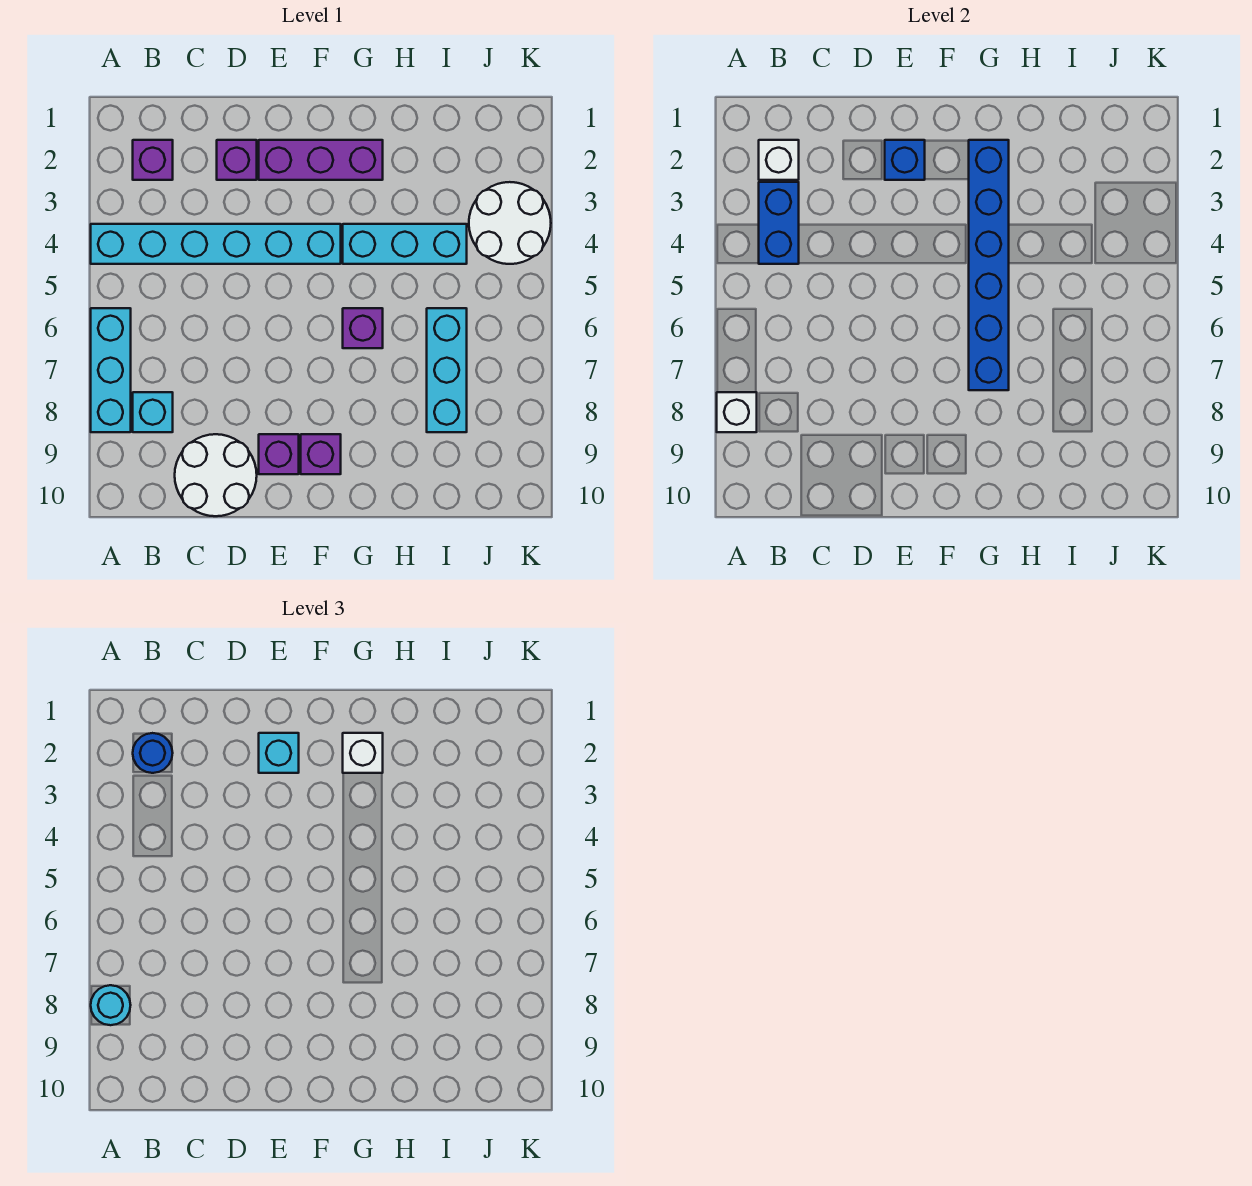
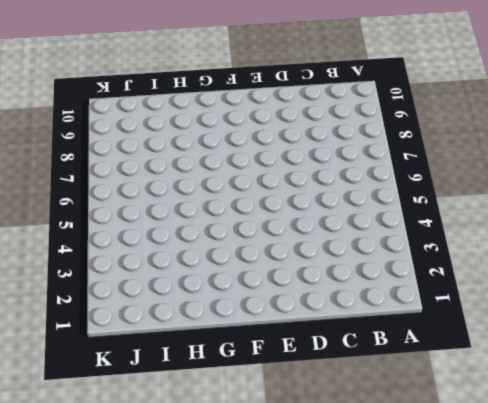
none -> cyan brick A4:F4 level 1
none -> cyan brick A6:A8 level 1
none -> purple brick B2 level 1

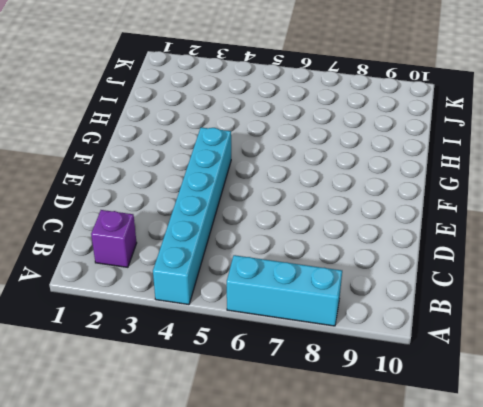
none -> cyan brick B8 level 1
none -> white round brick C9:D10 level 1
none -> purple brick D2 level 1

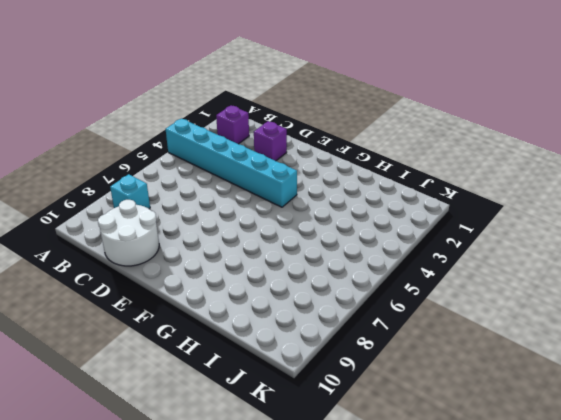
none -> cyan brick A6:A8 level 1
none -> purple brick E2:G2 level 1
none -> purple brick E9 level 1

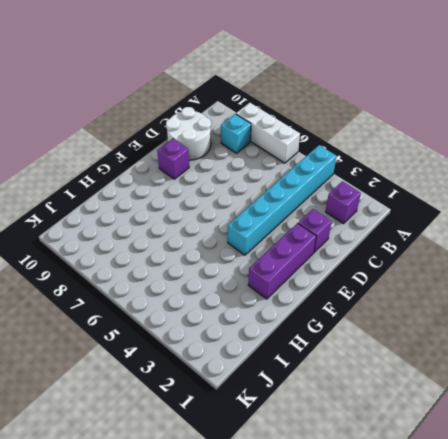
white brick A6:A8 level 1 -> cyan brick A6:A8 level 1
none -> purple brick F9 level 1
none -> cyan brick G4:I4 level 1
none -> purple brick G6 level 1

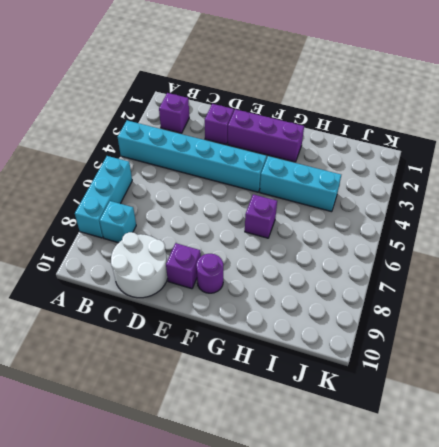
purple round brick F9 level 1 -> purple brick F9 level 1
none -> cyan brick I6:I8 level 1
none -> white round brick J3:K4 level 1
none -> white brick A8 level 2

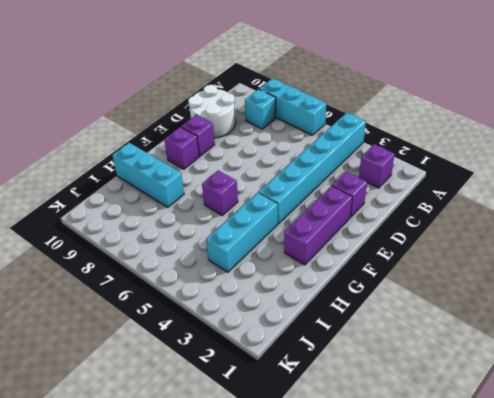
cyan brick H8:H10 level 1 -> cyan brick I6:I8 level 1
none -> white round brick J3:K4 level 1
none -> white brick A8 level 2
none -> white brick B2 level 2

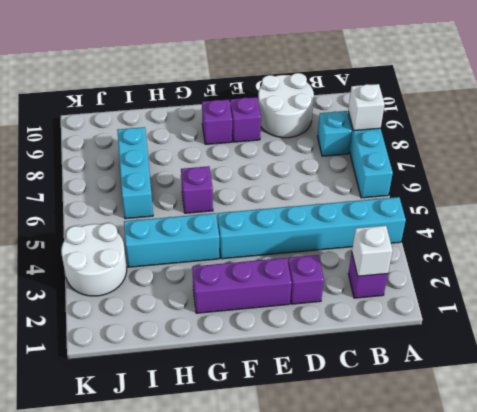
none -> blue brick B3:B4 level 2
none -> blue brick E2 level 2
none -> blue brick G2:G7 level 2

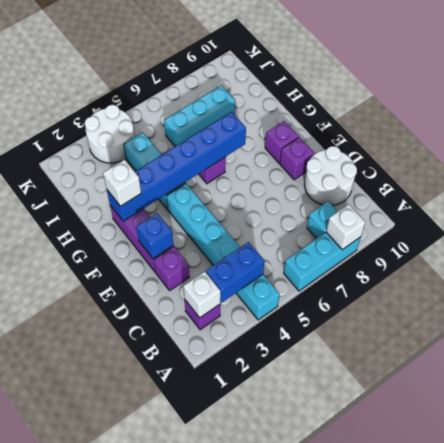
none -> cyan round brick A8 level 3
none -> blue round brick B2 level 3
none -> cyan brick E2 level 3

